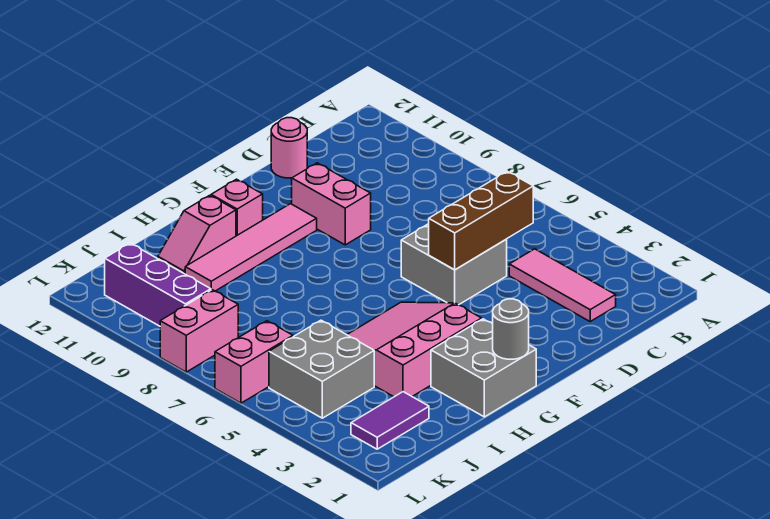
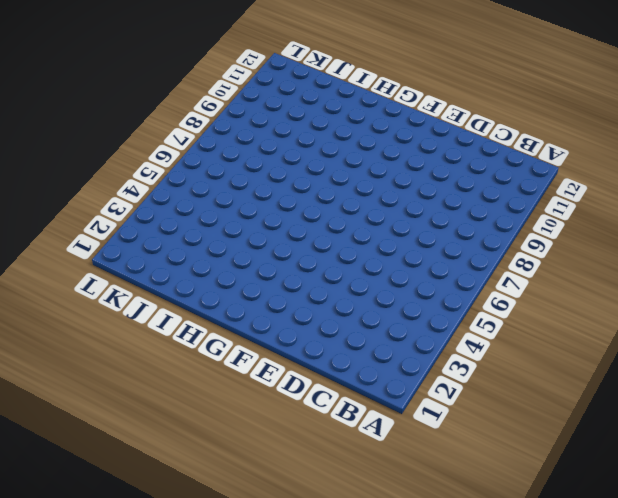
none -> pink tile C2:C4 level 1
none -> grey brick D5:E6 level 1
none -> pink round brick D12 level 1

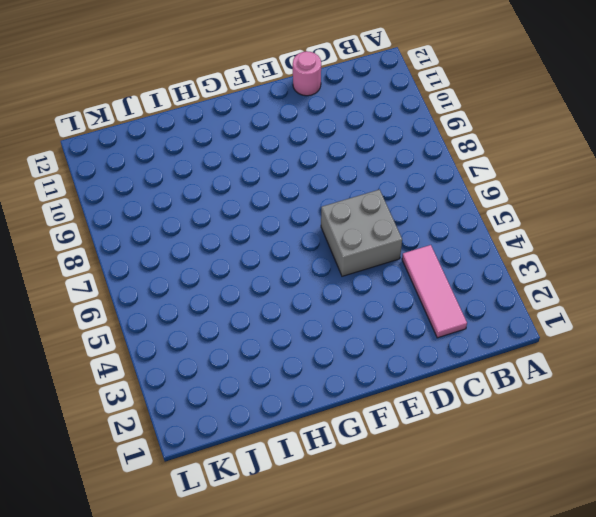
none -> pink brick E9:E10 level 1
none -> pink tile F10:I10 level 1
none -> grey brick G1:H2 level 1

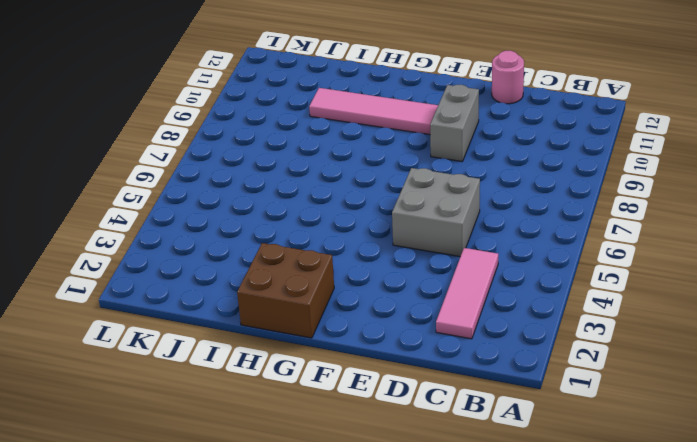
grey brick E9:E10 level 1 -> pink brick E9:E10 level 1
brown brick G1:H2 level 1 -> grey brick G1:H2 level 1
none -> pink slope G3:I5 level 1 top 3
none -> pink brick G11 level 1
none -> pink slope H11:I11 level 1 top H

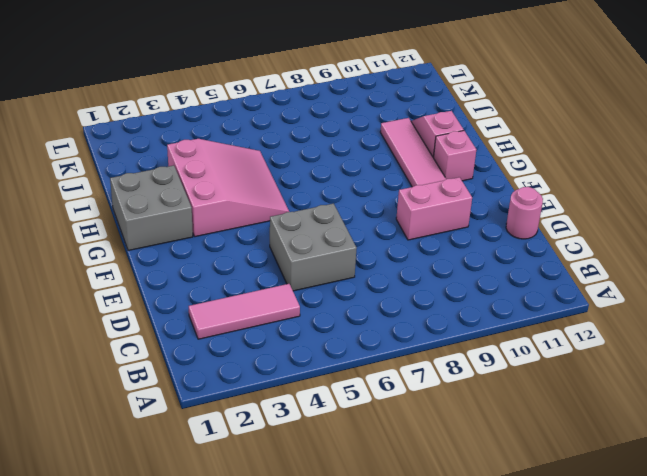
none -> purple tile J2:K2 level 1
none -> grey brick J4:K5 level 1
none -> pink brick K6:L6 level 1

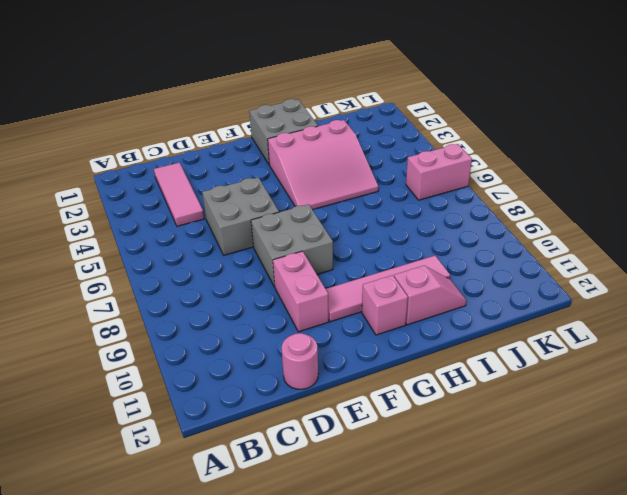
grey brick E7:F8 level 1 -> grey brick J4:K5 level 1
none -> purple tile J2:K2 level 1
none -> pink brick K8:L8 level 1
none -> purple brick K9:K11 level 1

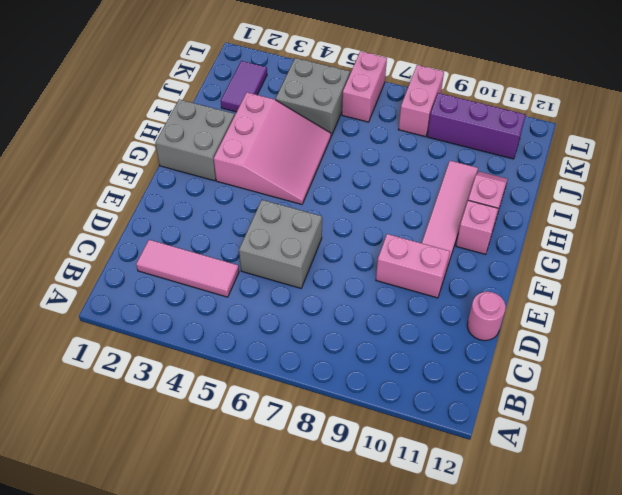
none -> brown brick C5:E5 level 2
none -> grey round brick G1 level 2

